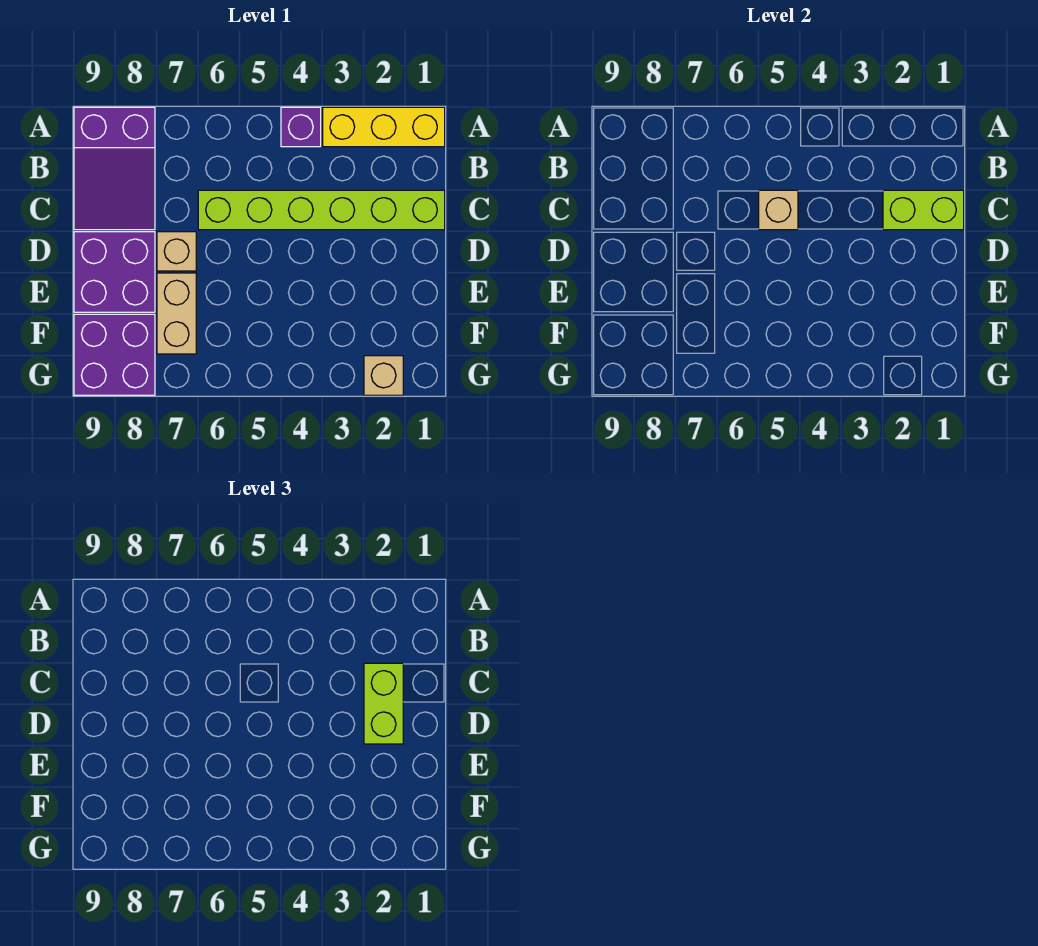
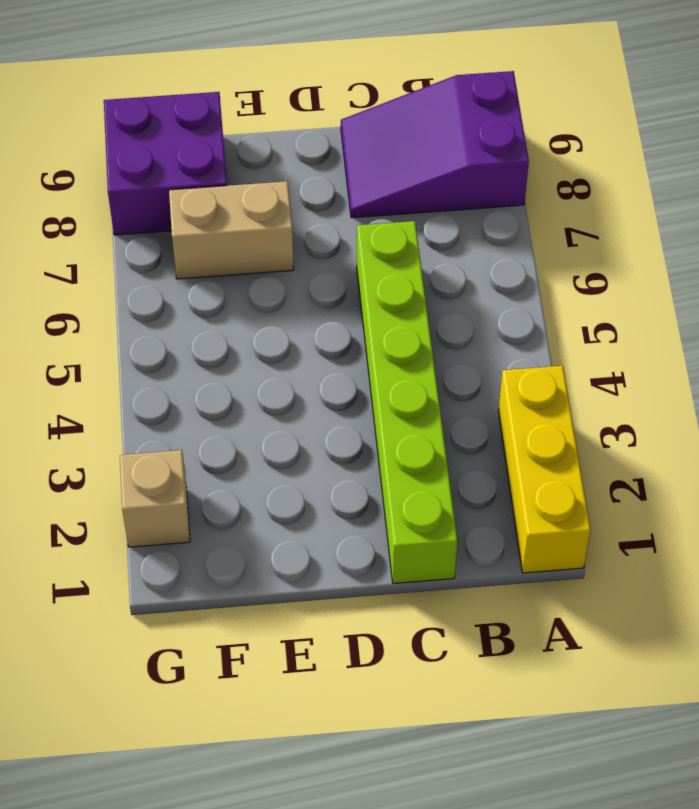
none -> purple brick A4 level 1
none -> tan brick D7 level 1
none -> purple brick D8:E9 level 1

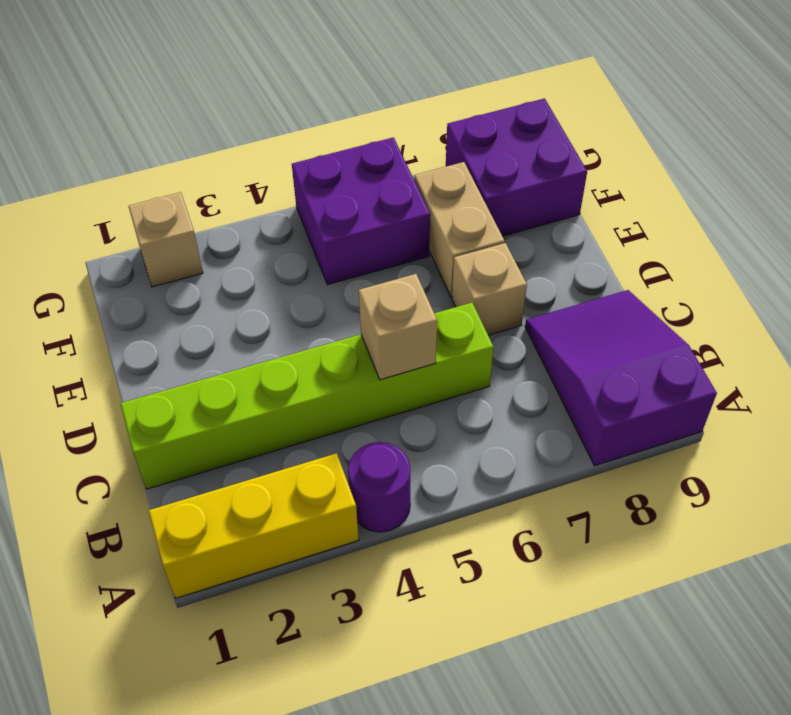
purple round brick A4 level 1 -> purple brick A4 level 1
purple brick F5:G6 level 1 -> purple brick D8:E9 level 1
none -> lime brick C1:C2 level 2
none -> lime brick C2:D2 level 3

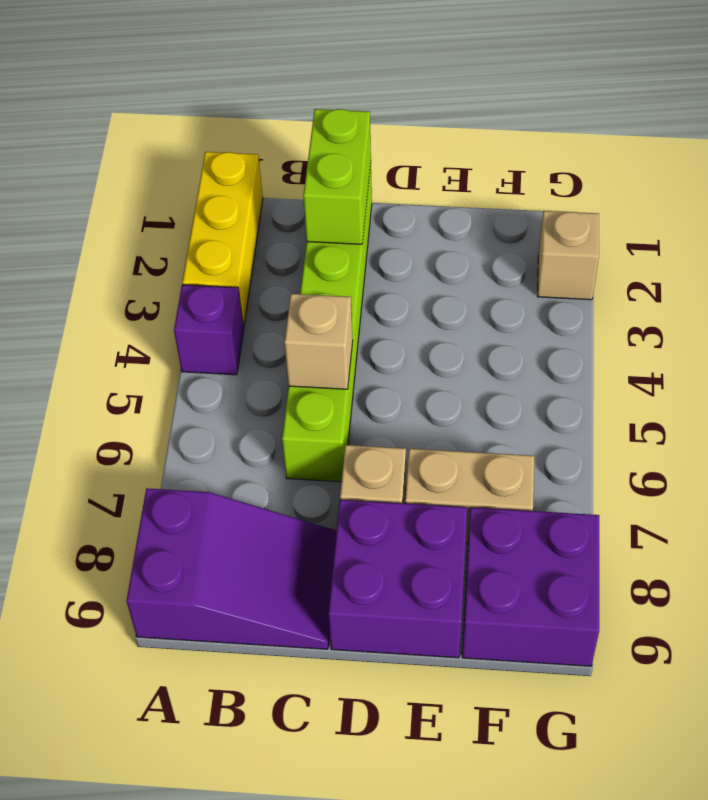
none -> lime brick C2:D2 level 3

